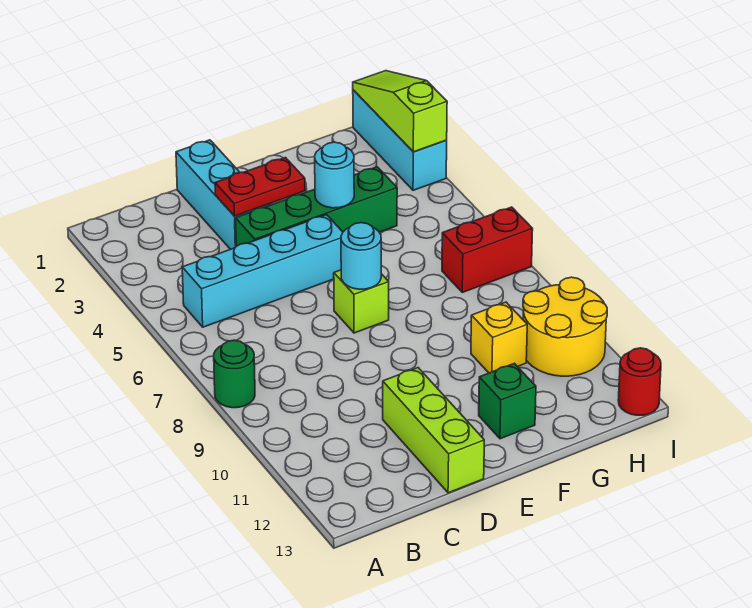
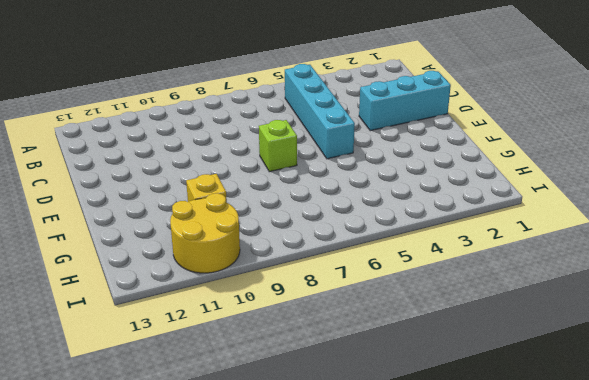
none -> green round brick A8 level 1
none -> green brick D4:G4 level 1
none -> lime brick D11:D13 level 1

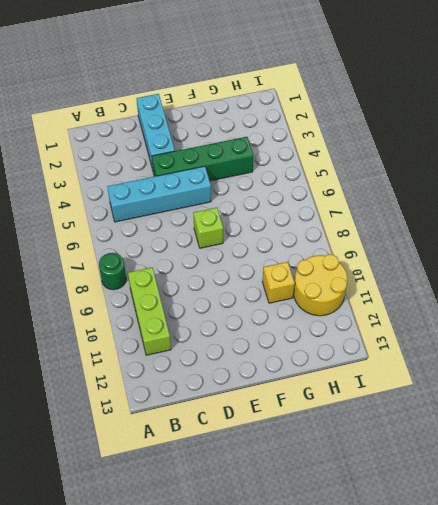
lime brick B9:B11 level 1 -> lime brick D11:D13 level 1
none -> green brick F12 level 1
none -> red brick H7:I7 level 1
none -> cyan brick I1:I3 level 1

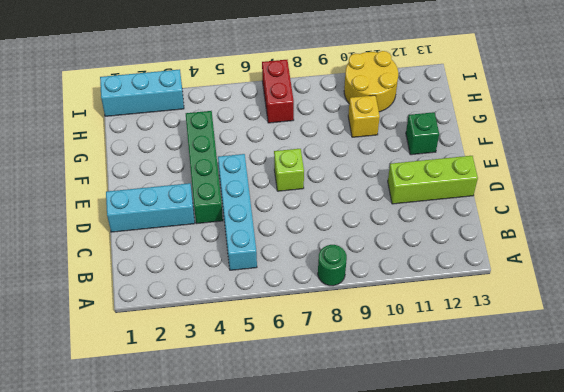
none -> red round brick I13 level 1
none -> red plate D3:E3 level 2
none -> cyan round brick E7 level 2

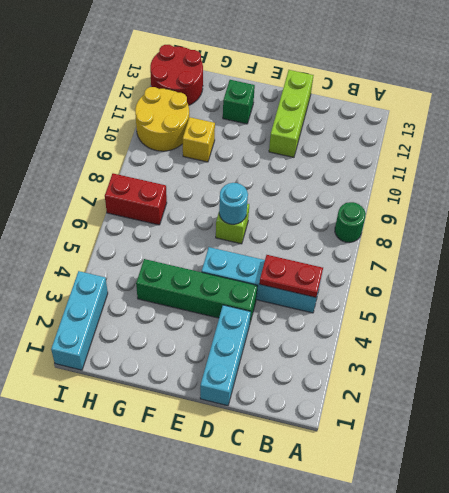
red plate B5:C5 level 2 -> red plate D3:E3 level 2
red round brick H12:I13 level 1 -> red round brick I13 level 1
none -> cyan round brick F4 level 2
none -> lime slope I1:I3 level 2 top 3

